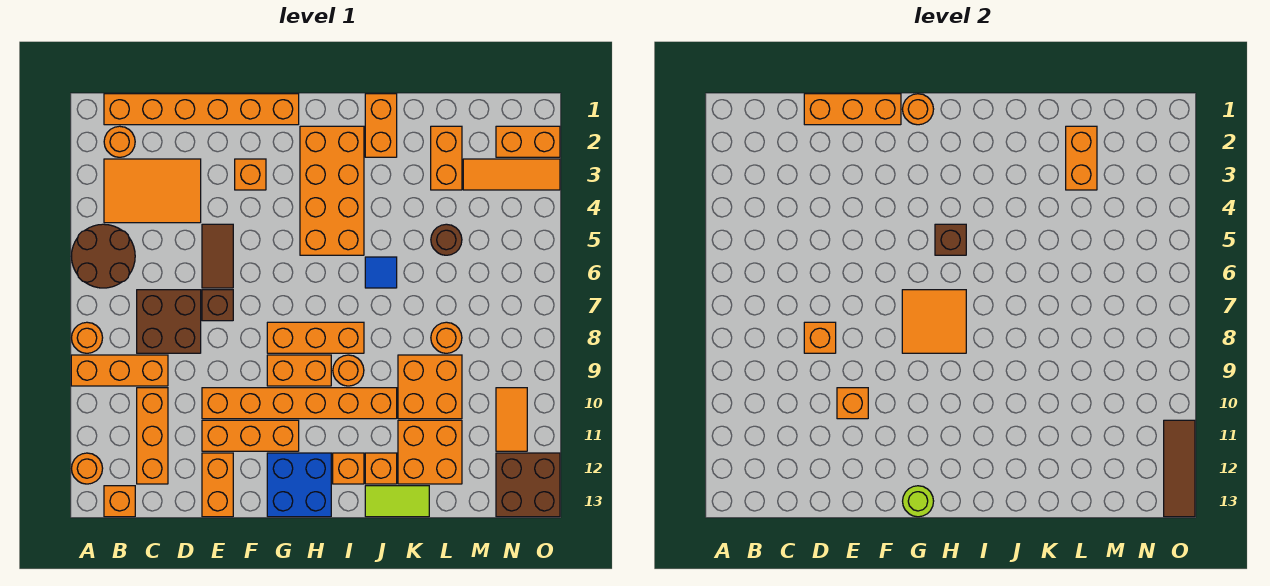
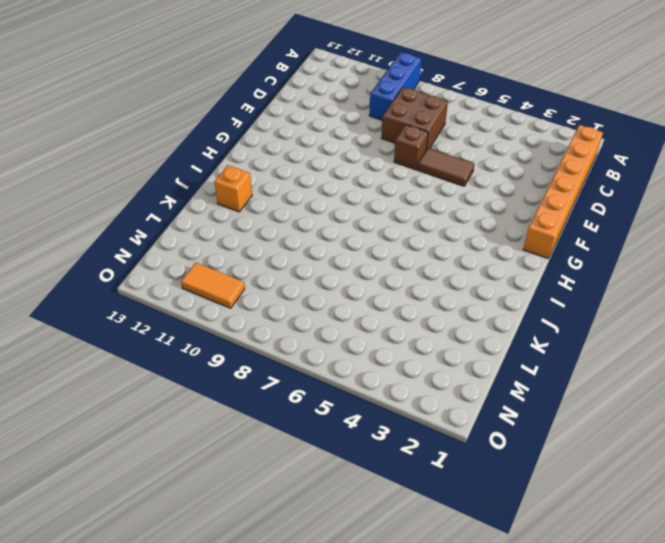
blue brick A9:C9 level 1 -> orange brick A9:C9 level 1
none -> brown round brick A5:B6 level 1
none -> orange round brick A8 level 1
none -> orange round brick A12 level 1
none -> orange round brick B2 level 1

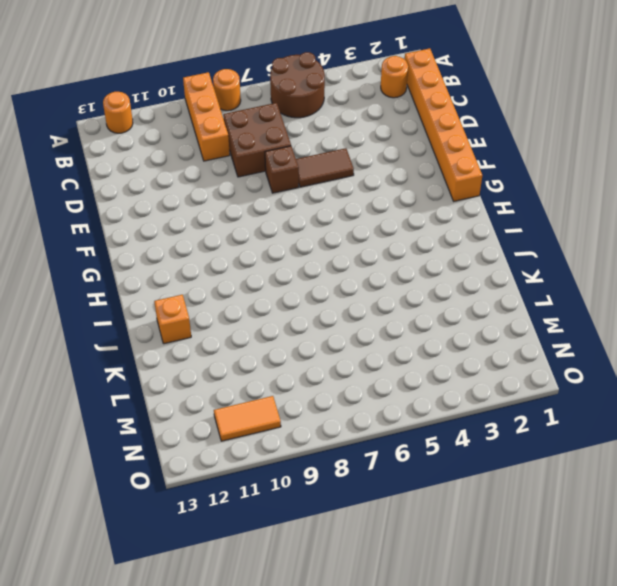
none -> orange tile B3:D4 level 1
none -> orange brick B13 level 1
none -> orange brick C10:C12 level 1
none -> orange brick E10:J10 level 1

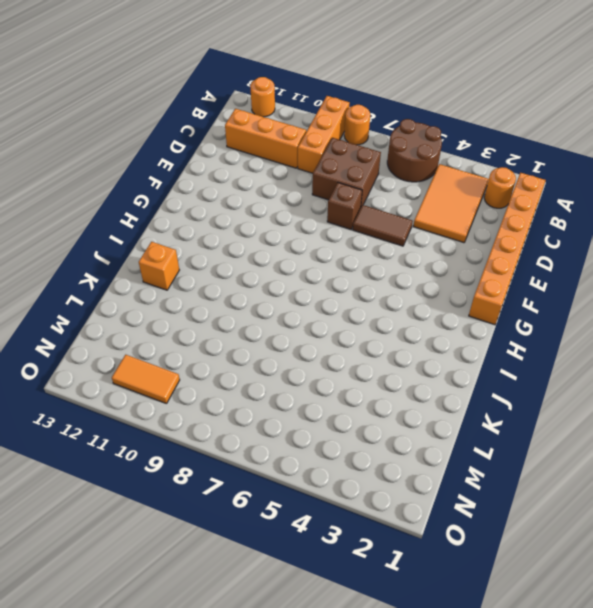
none -> orange brick B13 level 1
none -> orange brick E10:J10 level 1
none -> orange brick E11:G11 level 1
none -> orange brick E12:E13 level 1

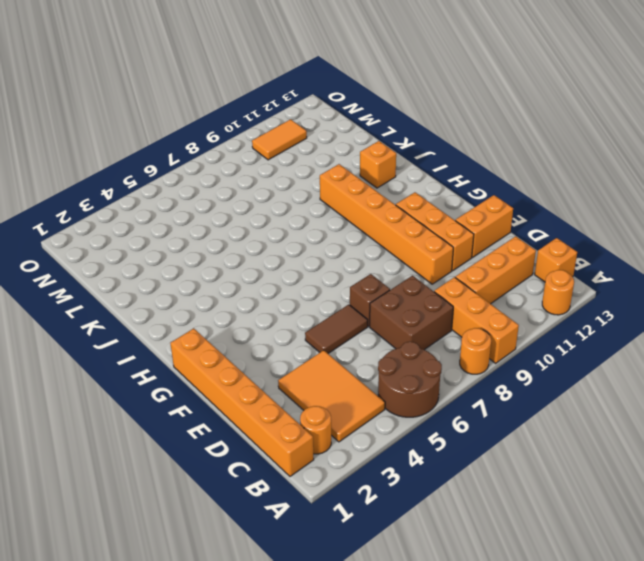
none -> orange brick F3 level 1
none -> orange brick G8:I8 level 1
none -> orange brick G9:H9 level 1
none -> blue brick G12:H13 level 1

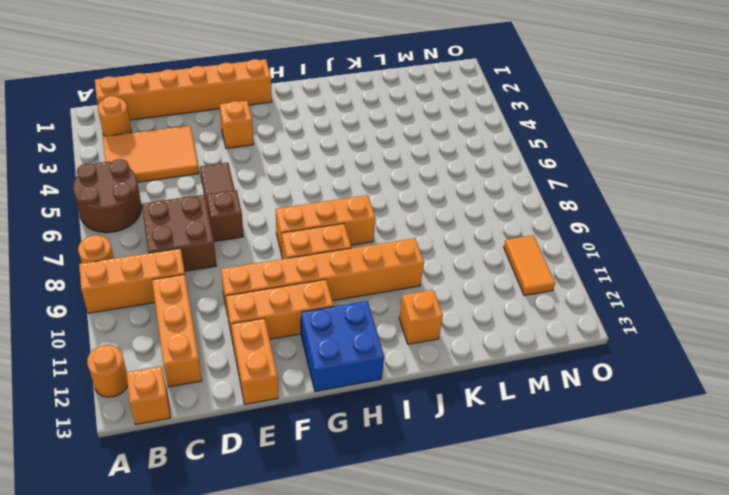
none -> orange brick H2:I5 level 1
none -> orange round brick I9 level 1
none -> orange brick I12 level 1
none -> orange brick J1:J2 level 1

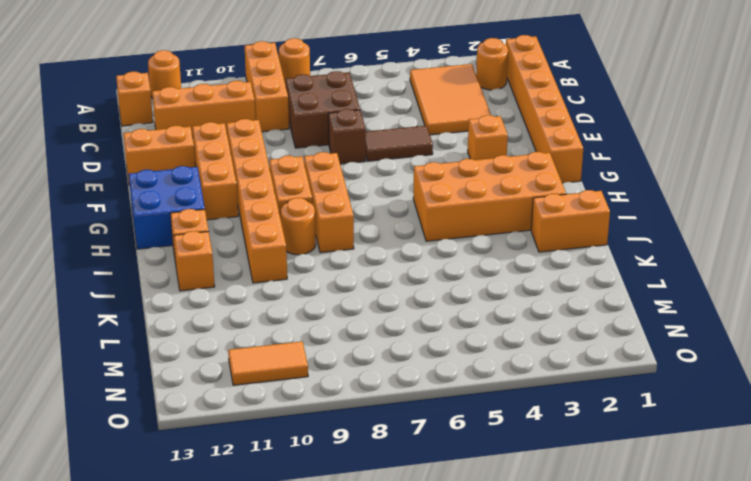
none -> brown round brick A5:B6 level 1
none -> blue tile J6 level 1
none -> lime tile J13:K13 level 1
none -> orange brick K9:L10 level 1

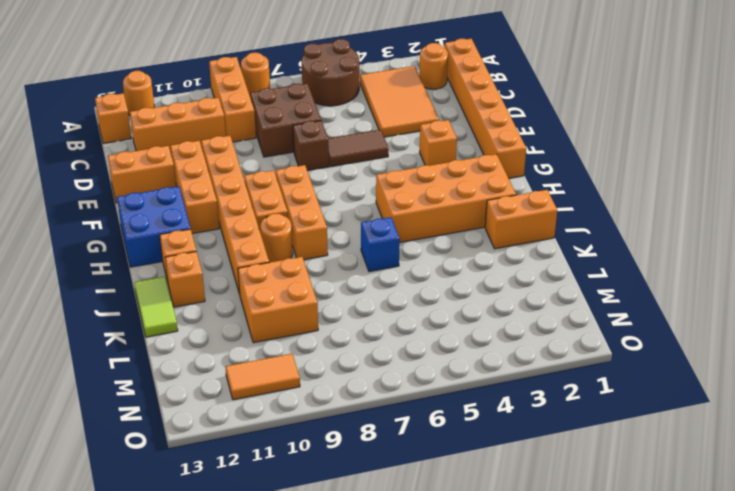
blue brick J6 level 1 -> blue tile J6 level 1
none -> orange brick K11:L12 level 1
none -> orange brick L2:L3 level 1
none -> brown round brick L5 level 1
none -> orange round brick L8 level 1

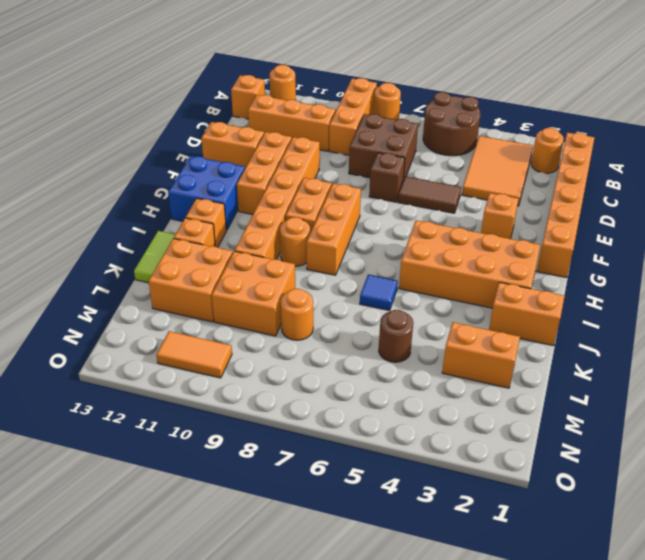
none -> orange tile M3:O3 level 1
none -> orange brick N2:O2 level 1
none -> brown brick N12:O13 level 1
none -> orange brick D1:F1 level 2

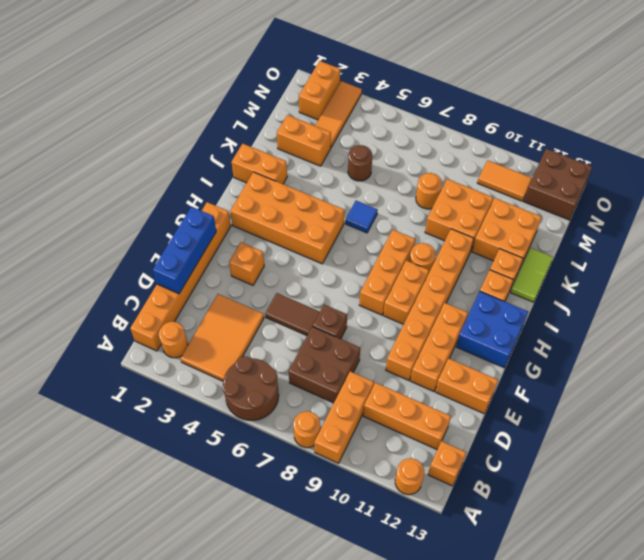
blue brick D1:F1 level 2 -> orange brick D1:F1 level 2
none -> orange brick D8 level 2
none -> orange brick E10 level 2
none -> orange round brick G1 level 2
none -> orange tile G7:H8 level 2

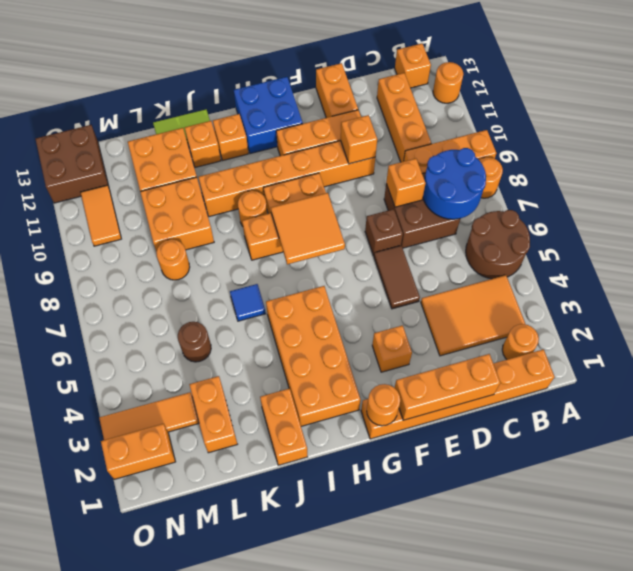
blue round brick B7:C8 level 2 -> none
none -> lime round brick G13 level 2
none -> brown brick H5 level 2
none -> orange brick L2:L3 level 2
none -> brown tile O11:O13 level 2

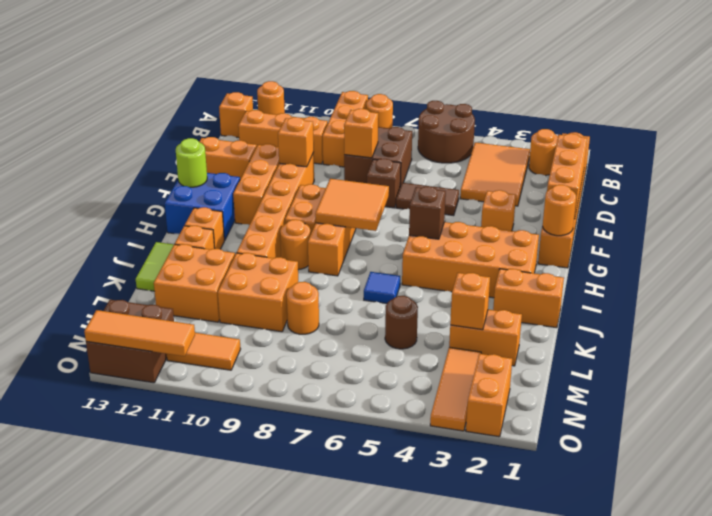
orange brick L3 level 2 -> orange brick L2:L3 level 2
orange tile O11:O13 level 2 -> brown tile O11:O13 level 2

